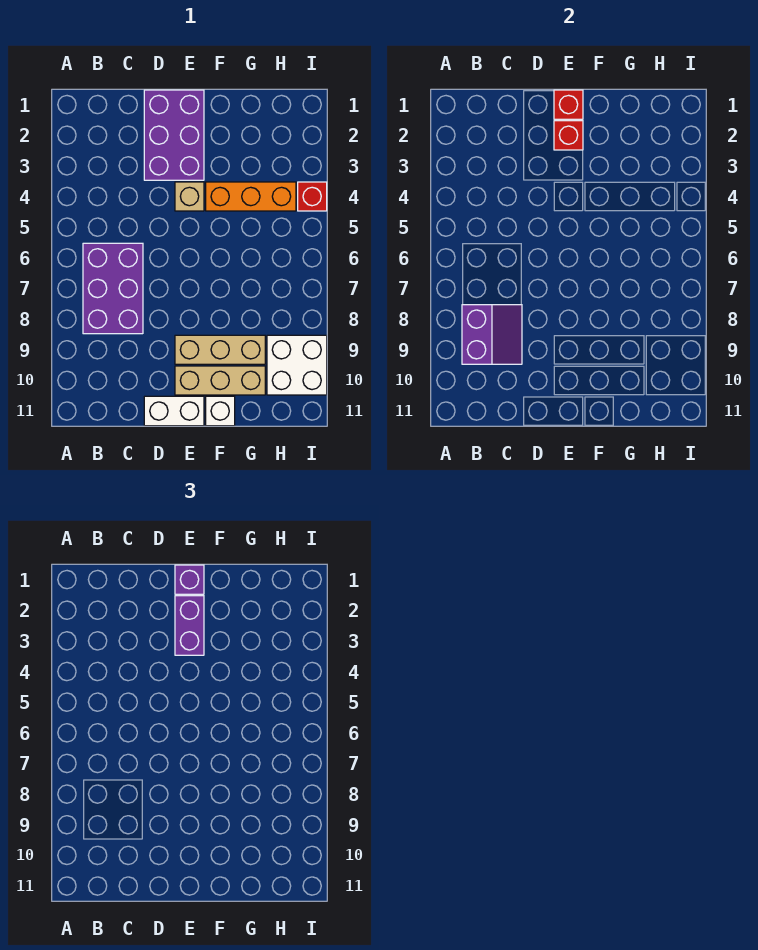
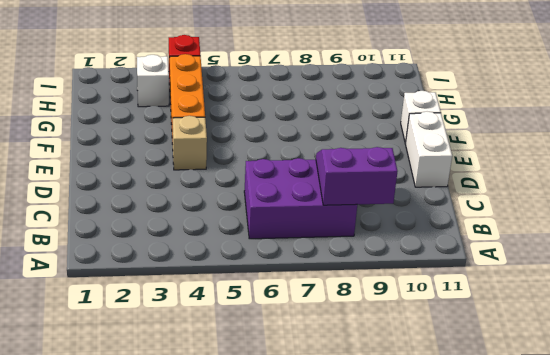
white brick H3 level 1 -> none
none -> purple brick D1:E3 level 1
none -> tan brick E9:G9 level 1
none -> tan brick E10:G10 level 1

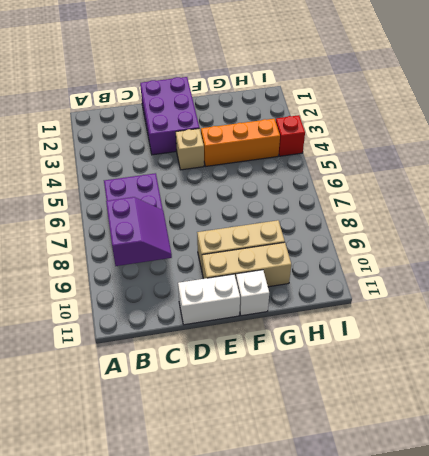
none -> white brick H9:I10 level 1
none -> red brick E1 level 2
none -> red brick E2 level 2

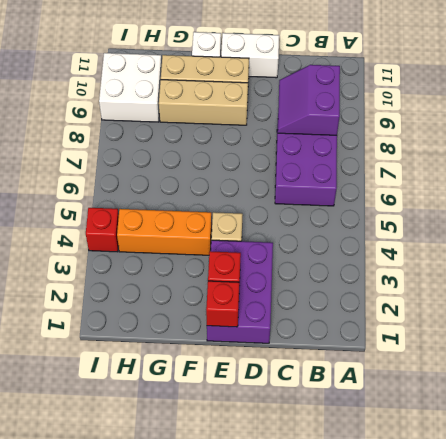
none -> purple brick E1 level 3
none -> purple brick E2:E3 level 3

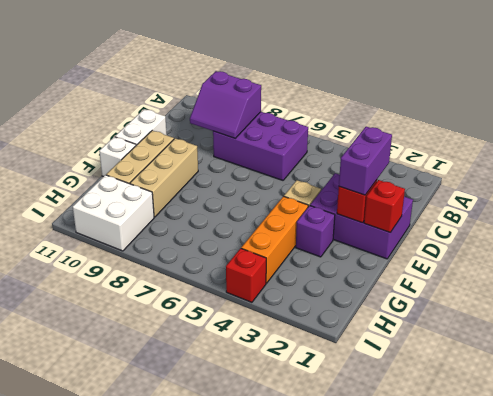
purple brick D2:E2 level 3 -> purple brick E2:E3 level 3
purple brick F3 level 1 -> purple brick E1 level 3

